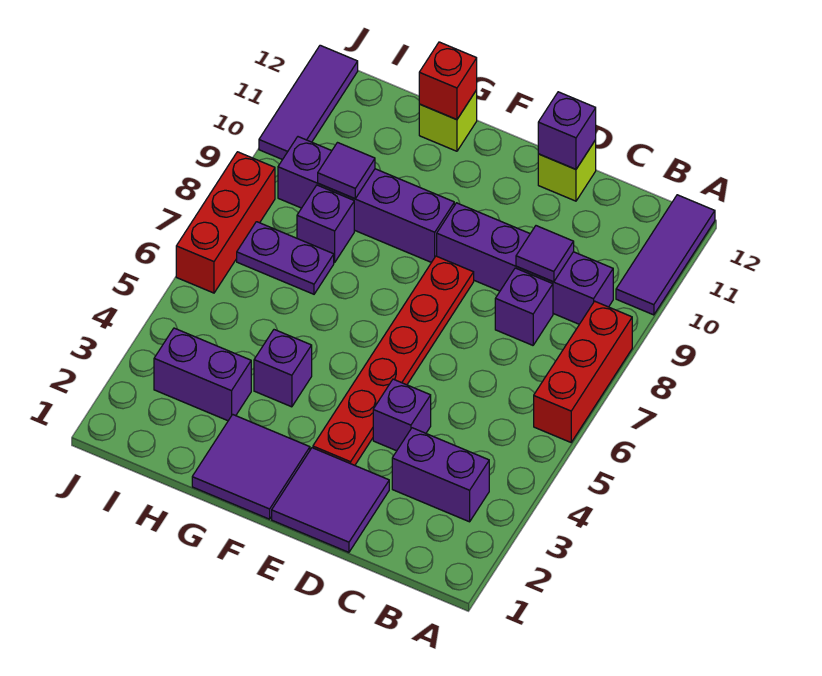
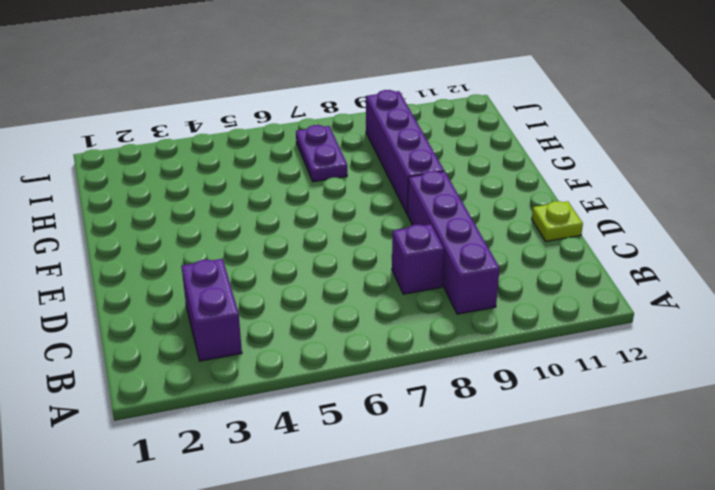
lime plate D12 level 1 -> lime brick D12 level 1
none -> red brick A6:A8 level 1
none -> purple tile A10:A12 level 1
none -> purple tile D1:E2 level 1

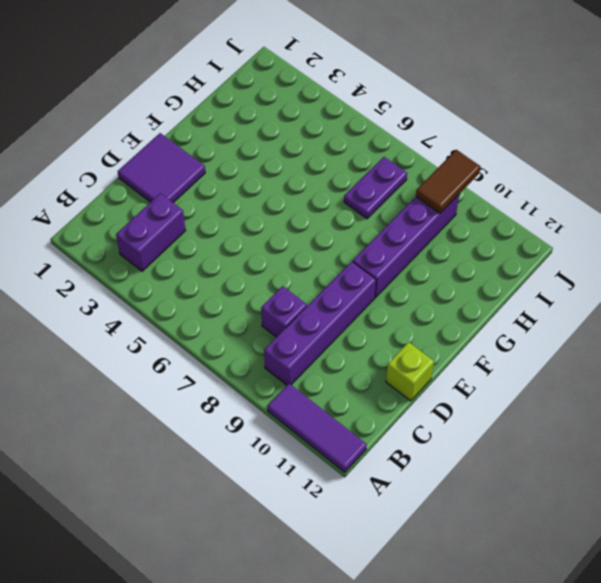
brown tile I9:J9 level 2 -> none
none -> red brick A6:A8 level 1
none -> purple brick D4 level 1
none -> red plate E3:E8 level 1

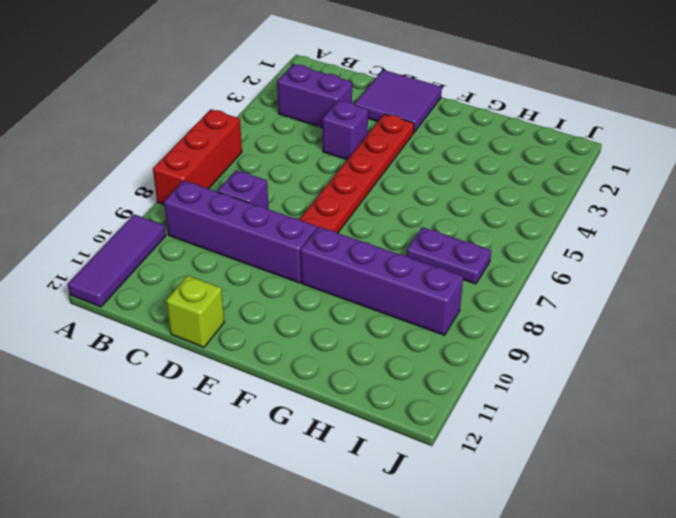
none -> purple tile F1:G2 level 1
none -> purple brick G4 level 1
none -> lime brick G12 level 1

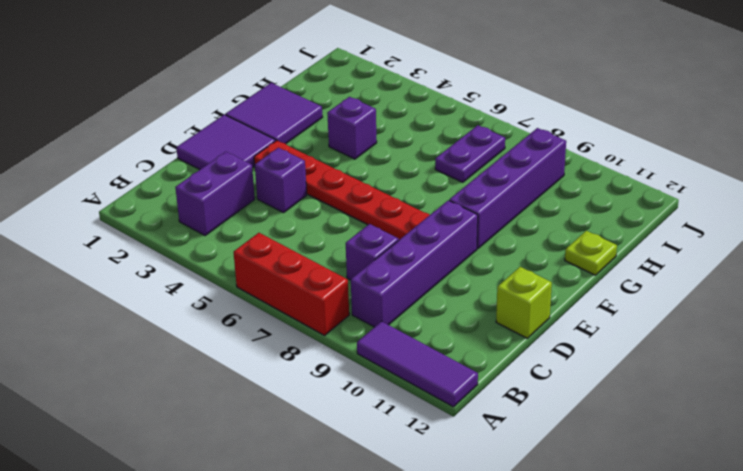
lime plate G12 level 1 -> lime brick G12 level 1
none -> purple brick H3:I3 level 1
none -> purple brick H8 level 1
none -> red brick J6:J8 level 1

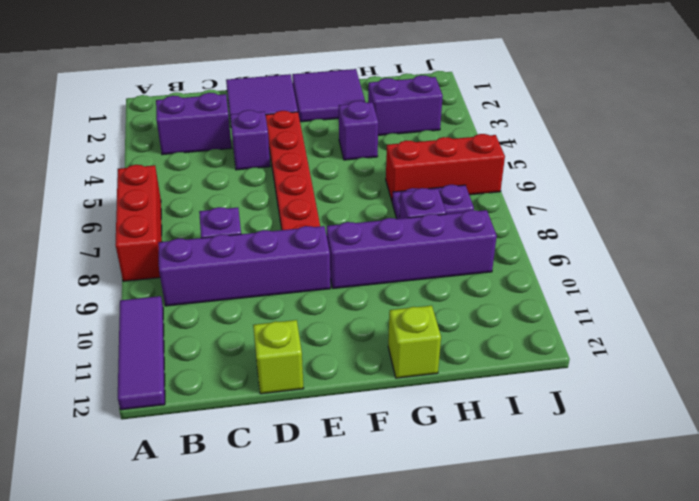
red brick H6:J6 level 1 -> red brick J6:J8 level 1
none -> purple tile J10:J12 level 1
none -> purple tile C9 level 2
none -> purple brick D12 level 2

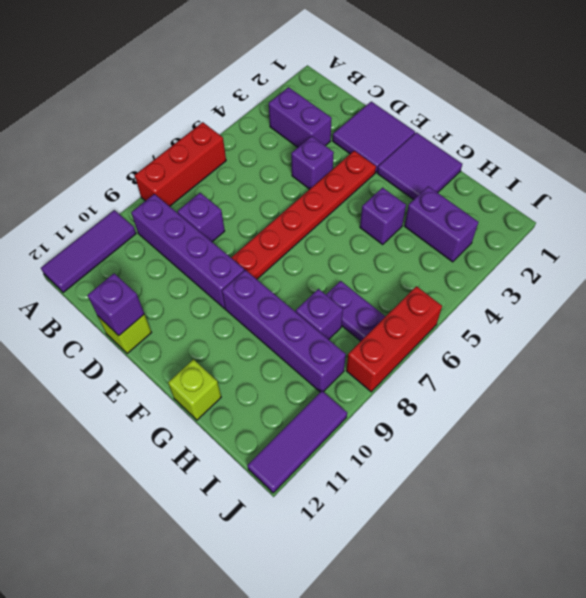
none -> purple tile C9 level 2
none -> red brick G12 level 2
none -> purple tile H9 level 2

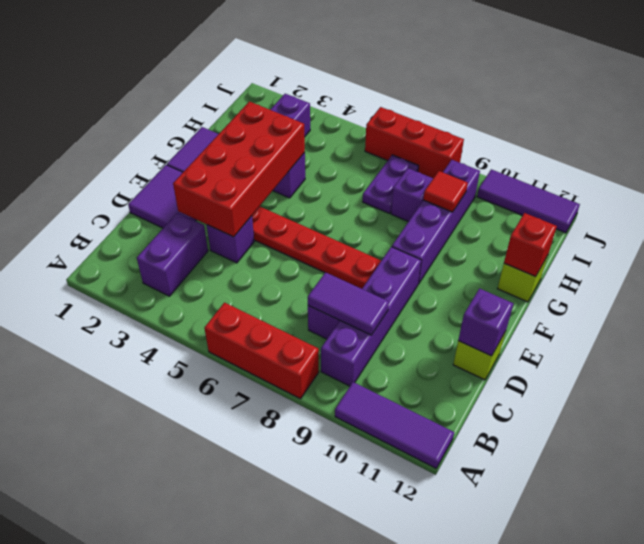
purple tile C8:C9 level 2 -> purple tile C9 level 2
red brick D3:G4 level 2 -> none
red tile H9 level 2 -> purple tile H9 level 2

